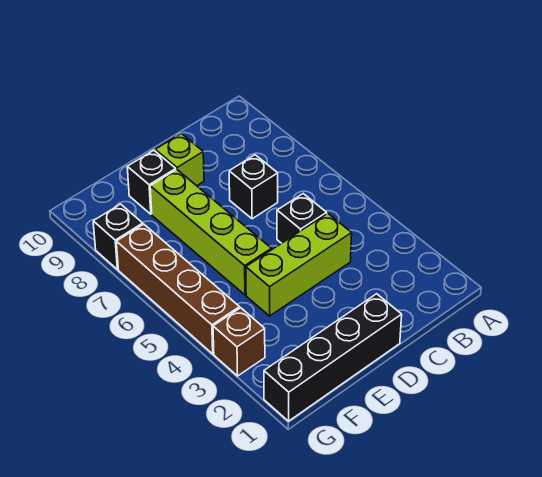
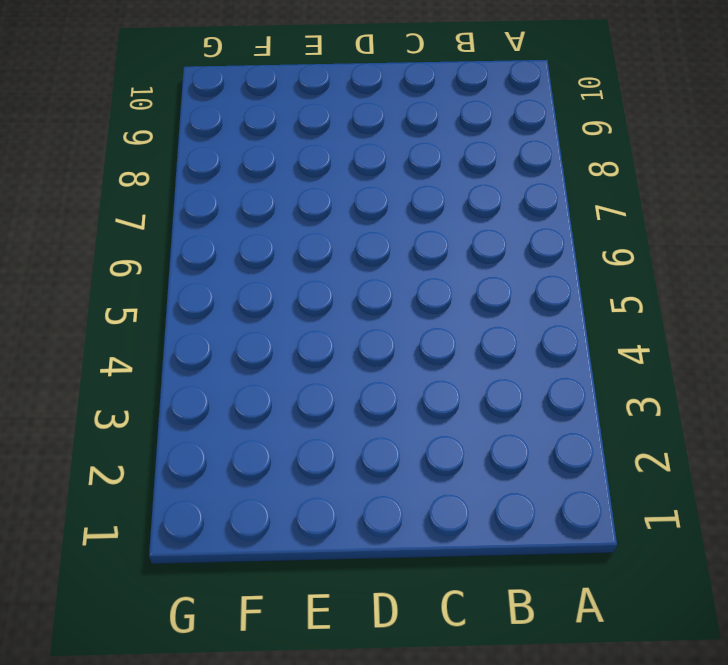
none -> lime brick C4:E4 level 1
none -> black brick C5 level 1

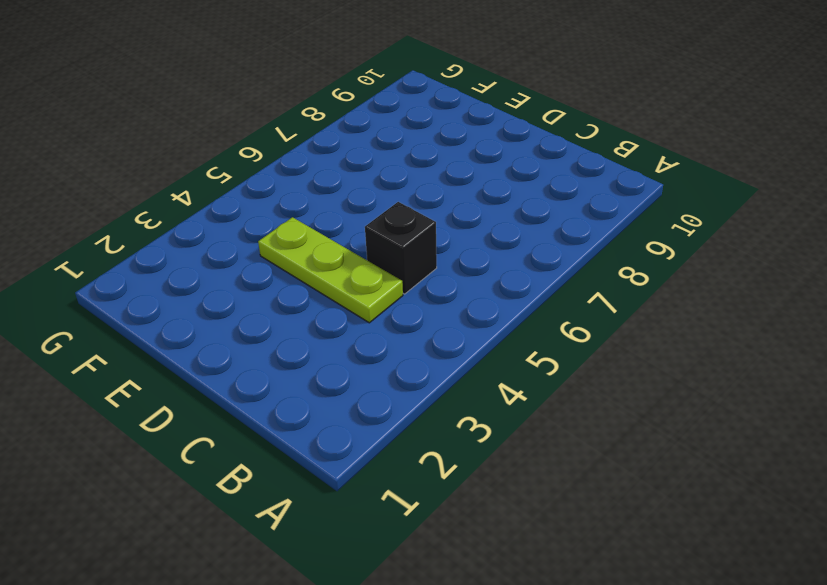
lime plate C4:E4 level 1 -> lime brick C4:E4 level 1
none -> black brick C7 level 1
none -> black brick D1:G1 level 1

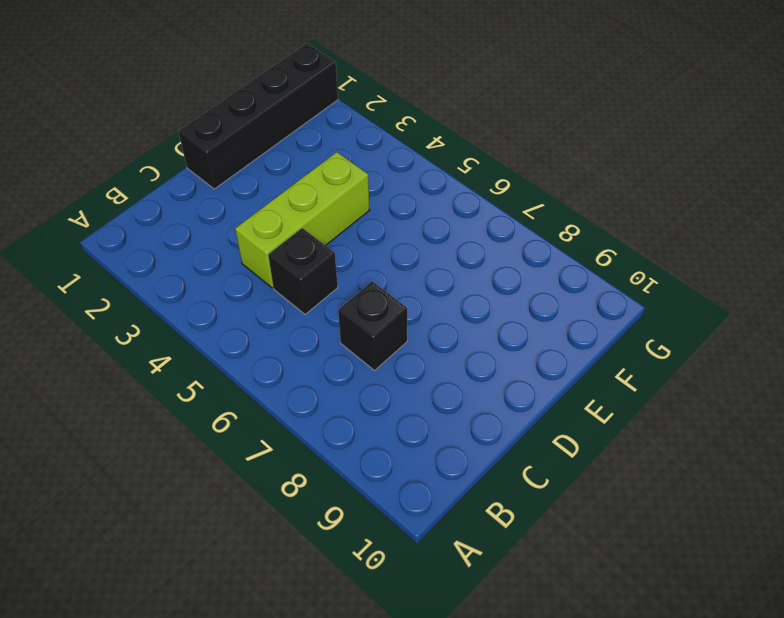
none -> lime brick D9 level 1
none -> lime brick E5:E8 level 1

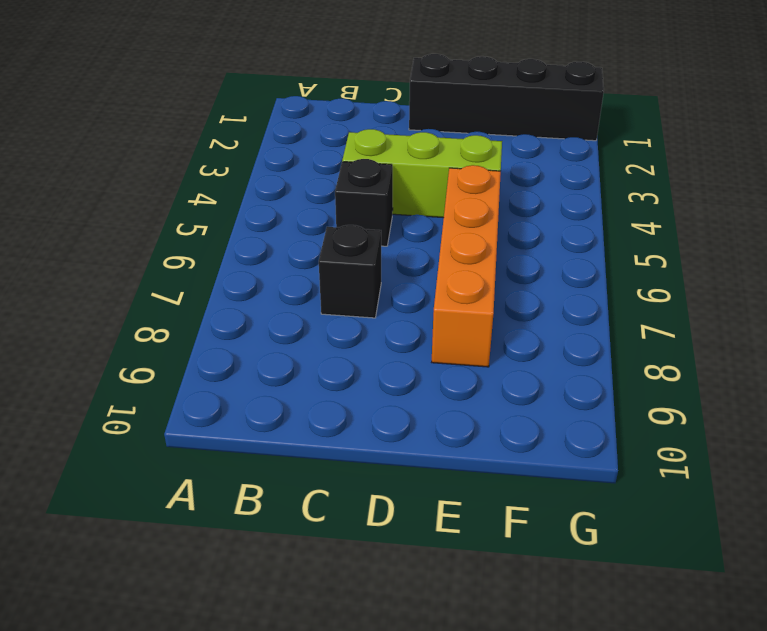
orange brick E5:E8 level 1 -> lime brick E5:E8 level 1
none -> lime brick D9 level 1
none -> black brick E9 level 1

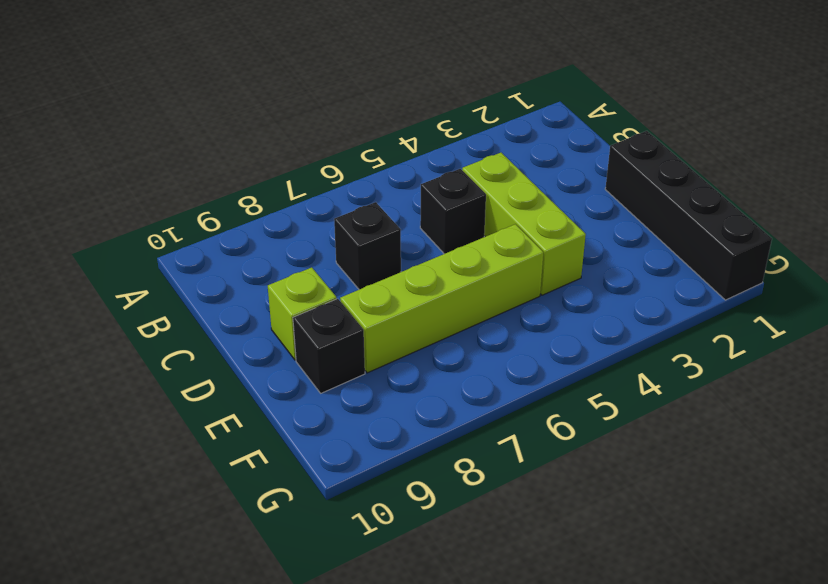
none -> brown brick G3 level 1
none -> brown brick G4:G7 level 1

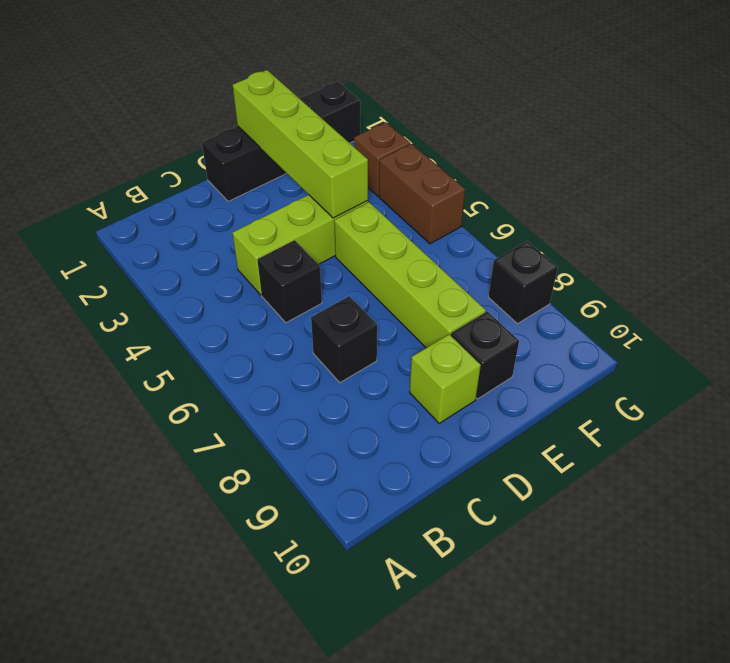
lime brick E1:E4 level 2 -> none
brown brick G4:G5 level 1 -> brown brick G4:G7 level 1

